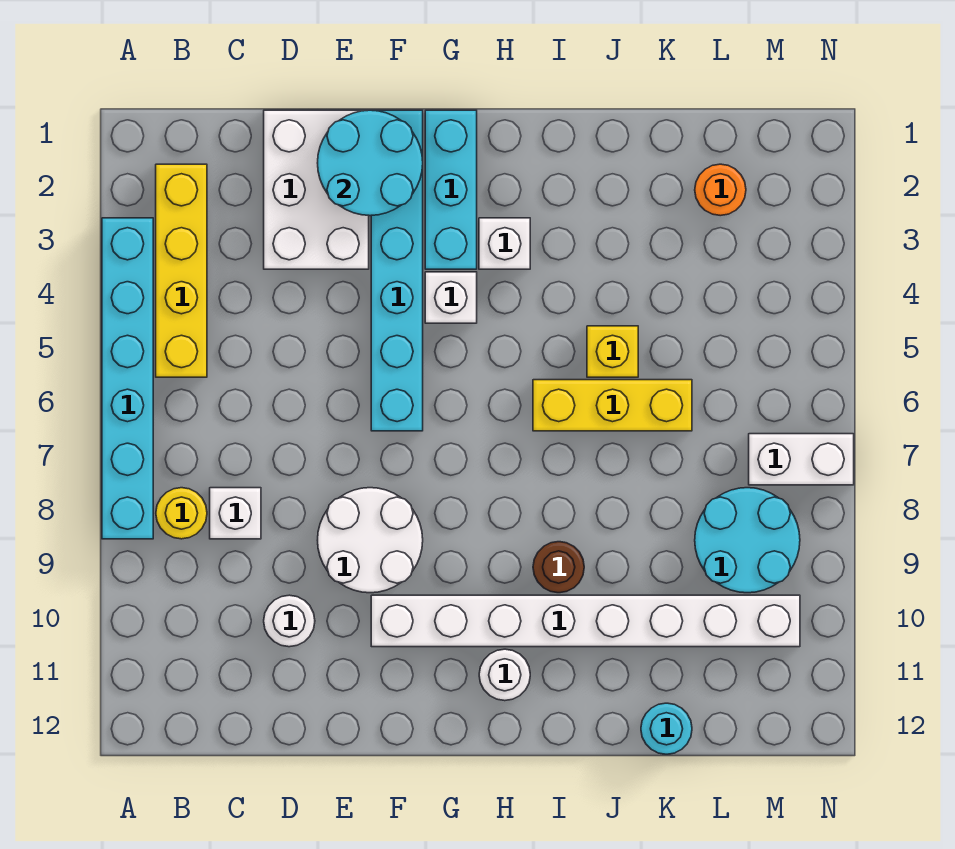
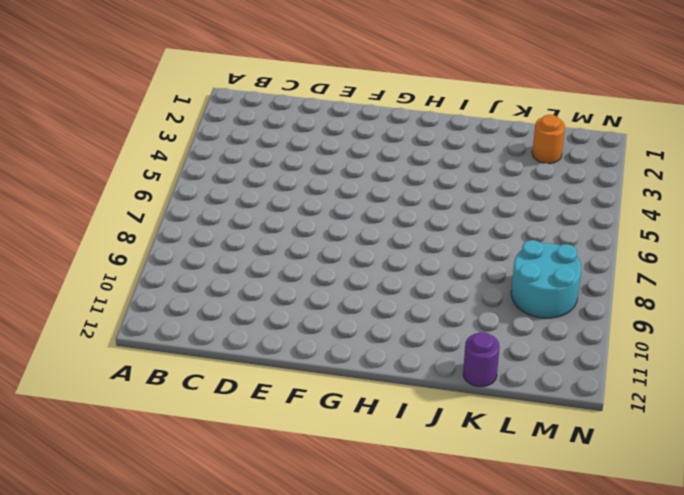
purple round brick K12 level 1 -> cyan round brick K12 level 1
none -> cyan brick A3:A8 level 1
none -> yellow brick B2:B5 level 1
none -> yellow round brick B8 level 1

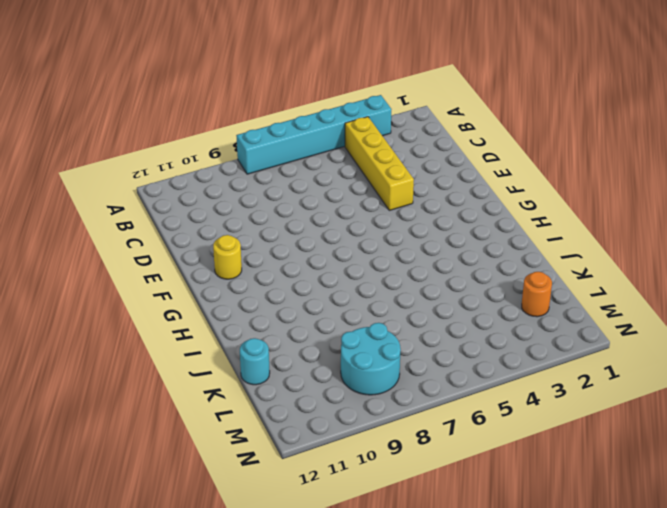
yellow brick B4:E4 level 1 -> yellow brick B2:B5 level 1
yellow round brick F11 level 1 -> yellow round brick B8 level 1
none -> white brick C8 level 1
none -> white brick D1:E3 level 1
none -> white round brick D10 level 1

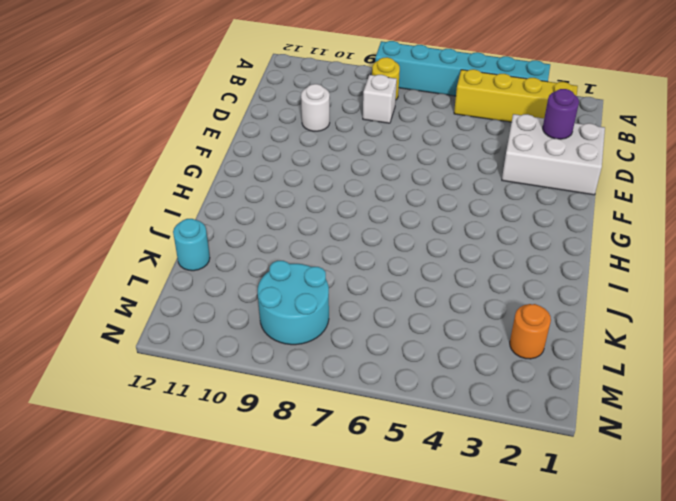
purple round brick D2 level 2 -> none
none -> white round brick E8:F9 level 1
none -> cyan brick F1:F6 level 1
none -> white brick F10:M10 level 1

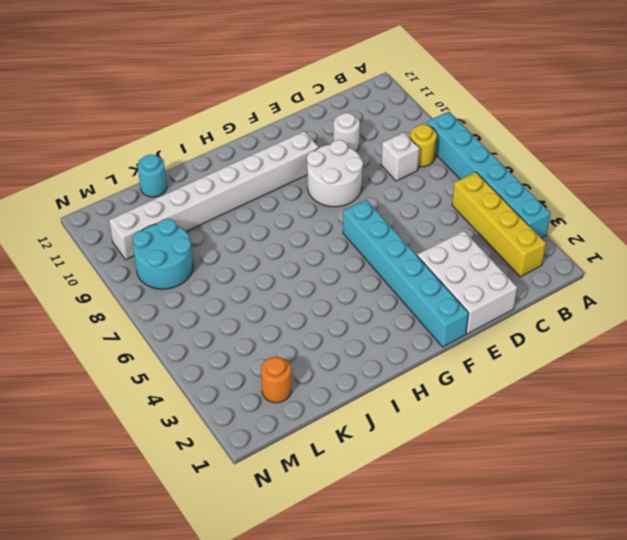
none -> cyan brick G1:G3 level 1
none -> white brick G4 level 1
none -> white brick H3 level 1

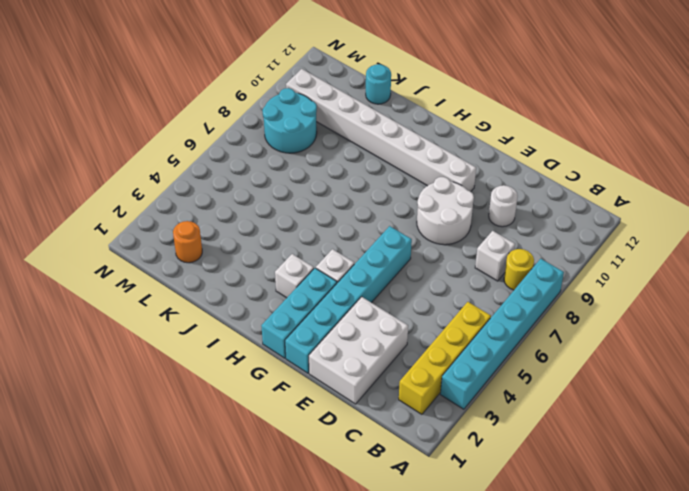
none -> white round brick H11 level 1
none -> yellow brick I6:K6 level 1
none -> brown round brick I9 level 1

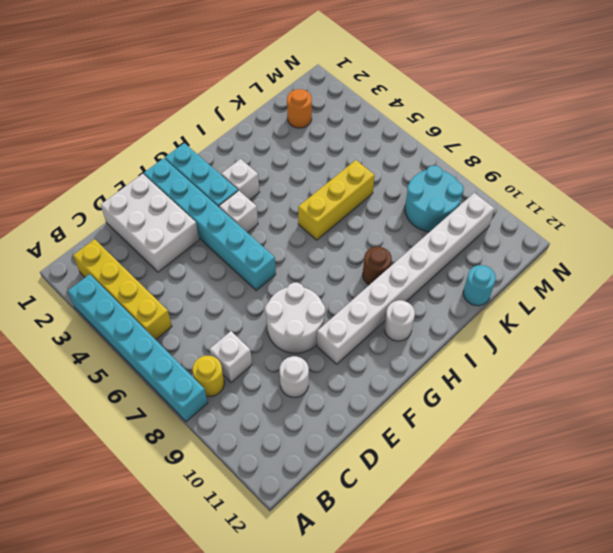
none -> yellow brick J5 level 1
none -> white brick M7:N7 level 1
none -> cyan round brick E1:F2 level 2

